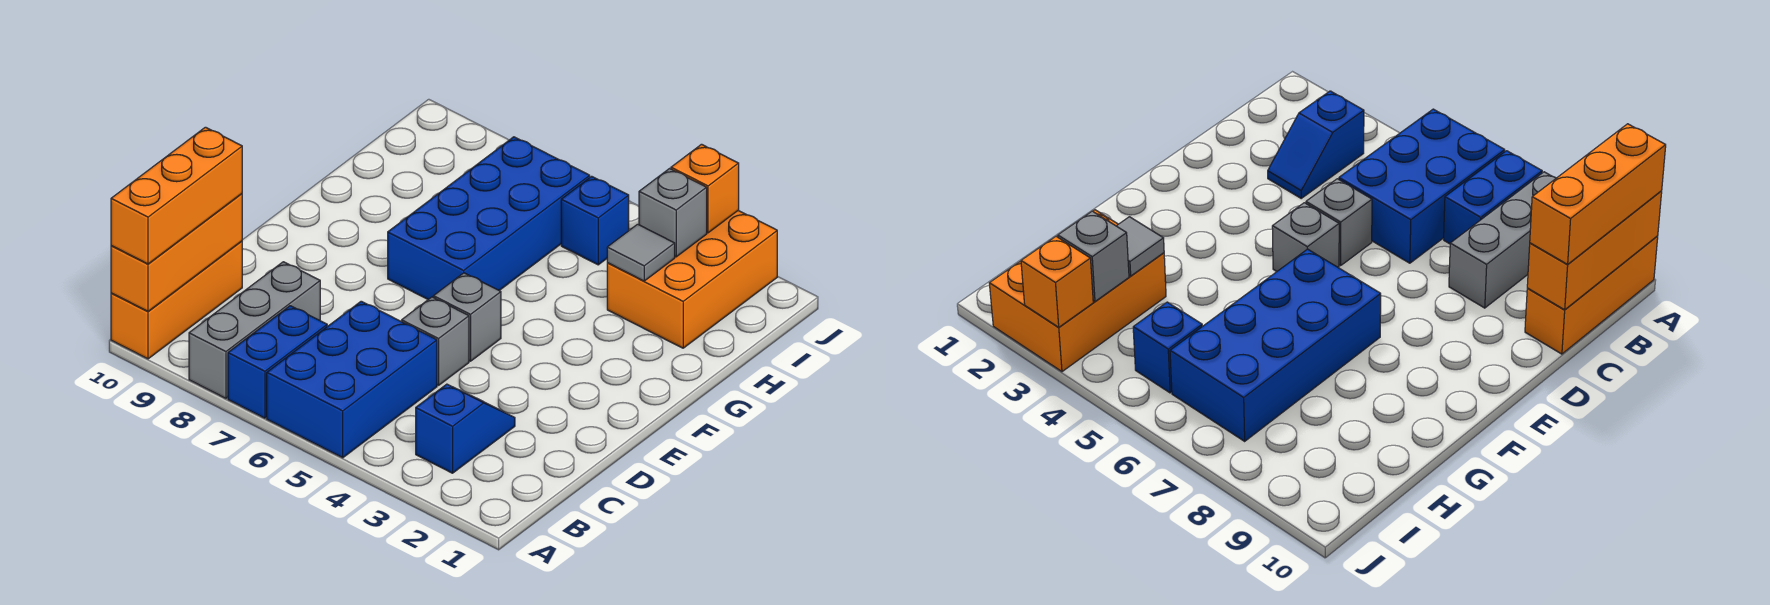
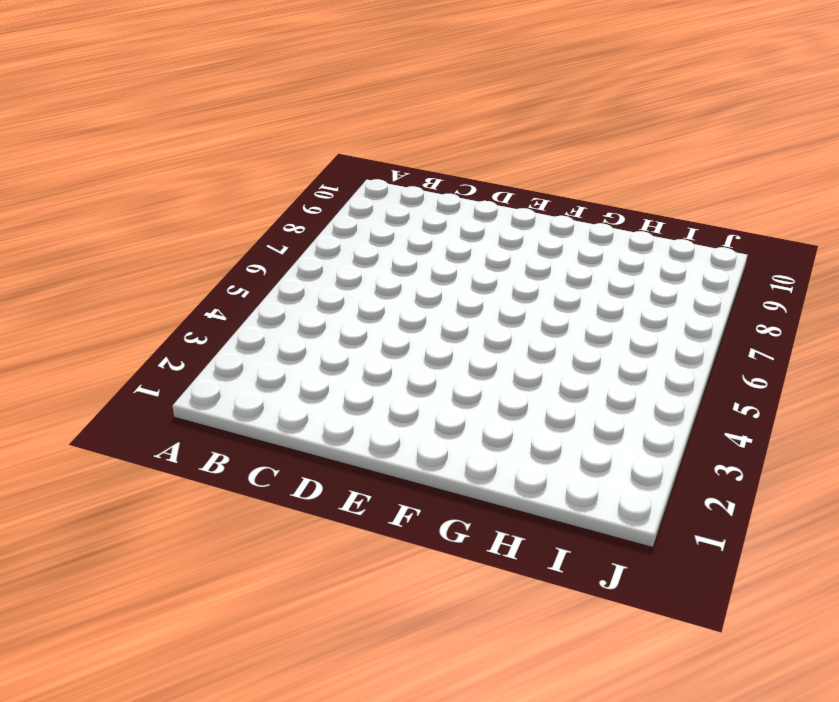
none -> blue brick A5:C6 level 1
none -> blue brick A7:B7 level 1
none -> grey brick A8:C8 level 1

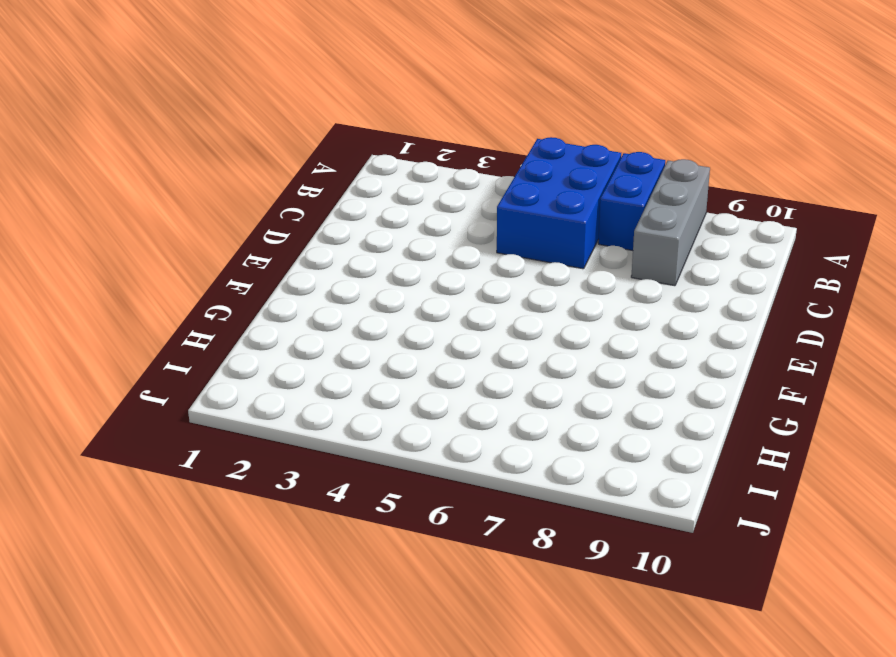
none -> orange brick A10:C10 level 1
none -> blue slope B3:C3 level 1 top B
none -> grey brick D5 level 1

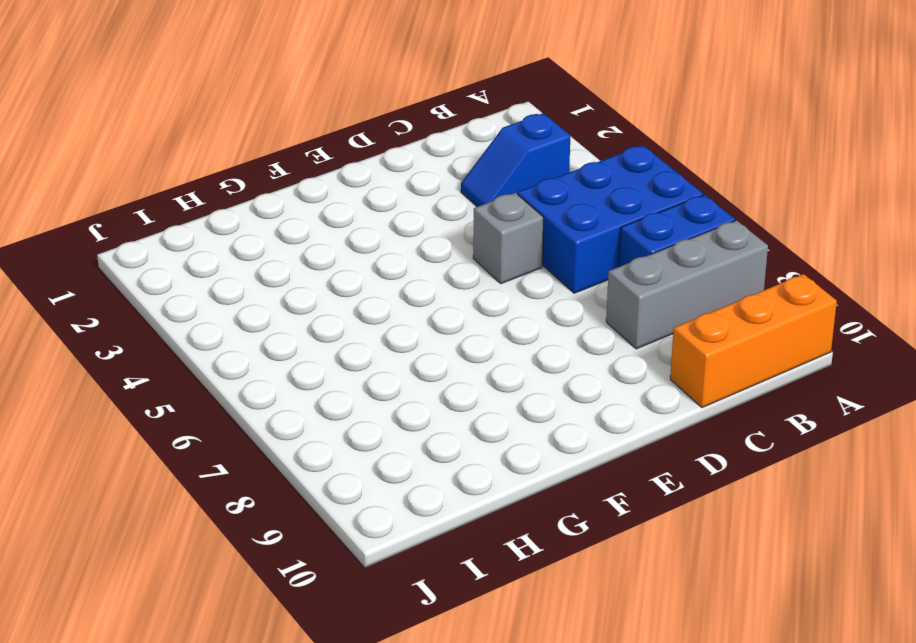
none -> grey brick E5 level 1
none -> blue brick F6:I7 level 1
none -> orange brick H2:J3 level 1

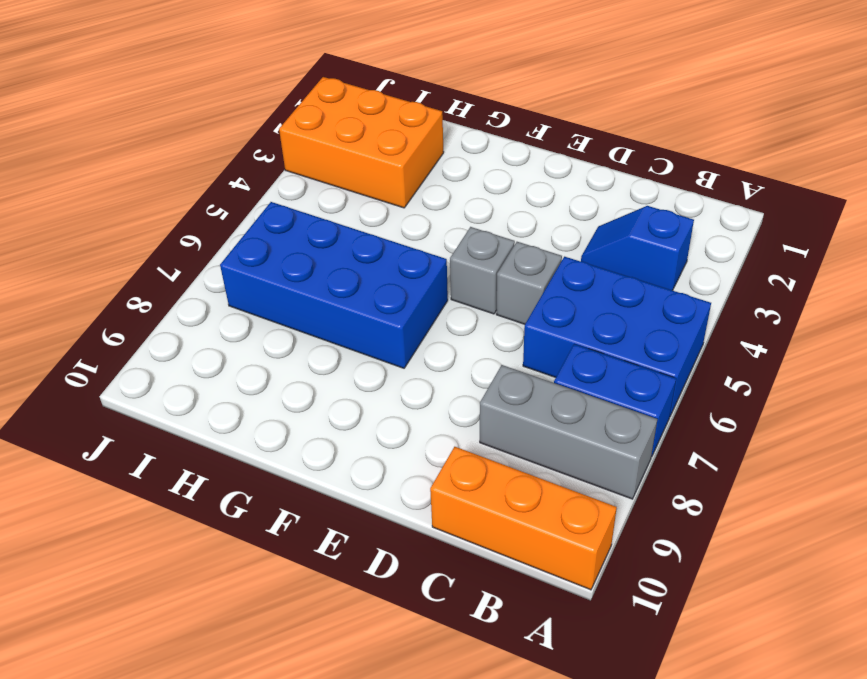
none -> blue brick I5 level 1
none -> orange brick A10:C10 level 2
none -> grey tile H3 level 2

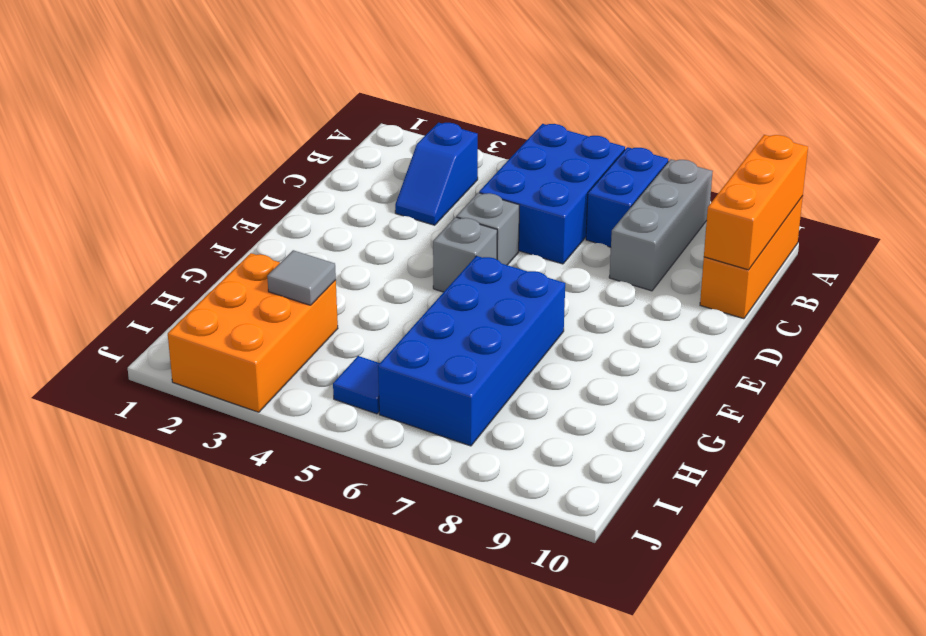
blue tile I5 level 1 -> blue brick I5 level 1
none -> grey brick I3 level 2
none -> orange brick J3 level 2
none -> orange brick A10:C10 level 3

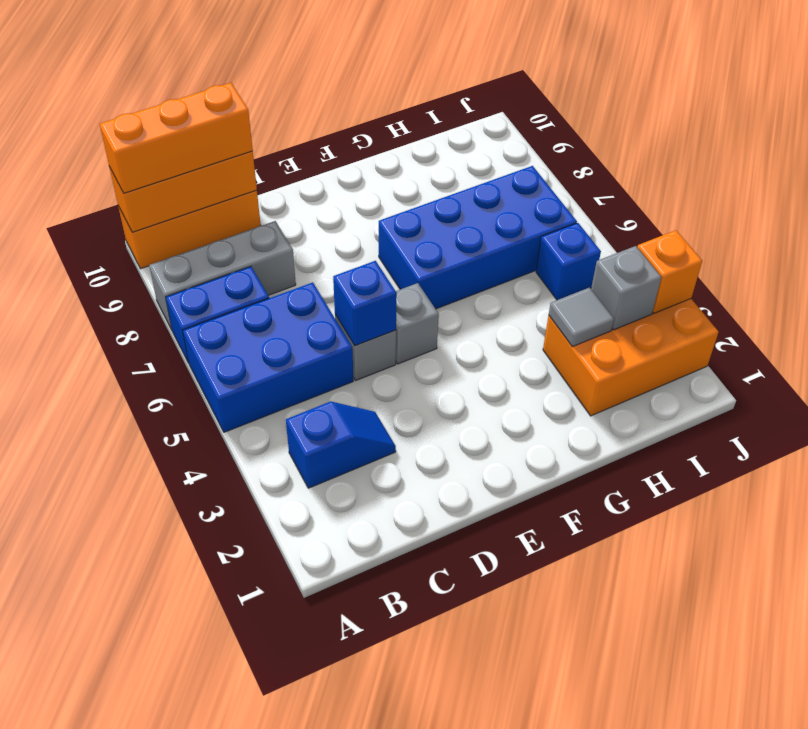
blue brick D5 level 2 -> none

